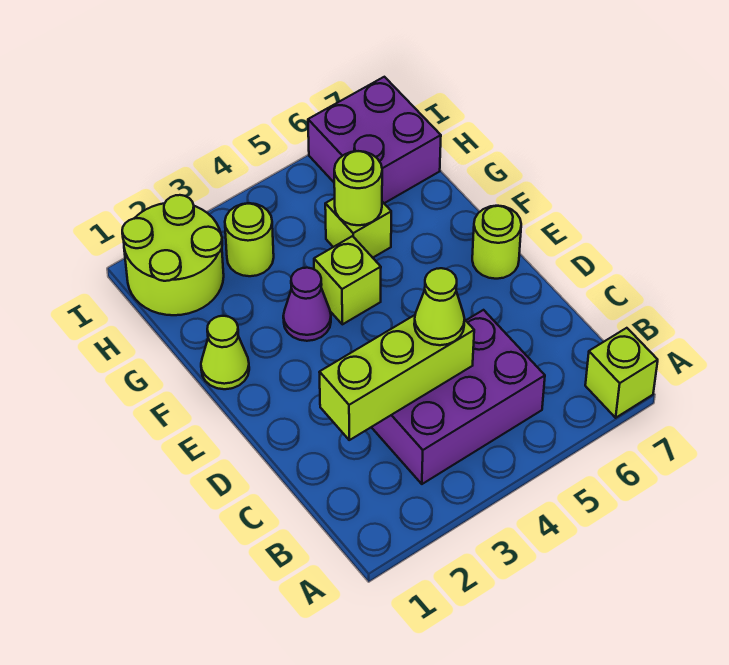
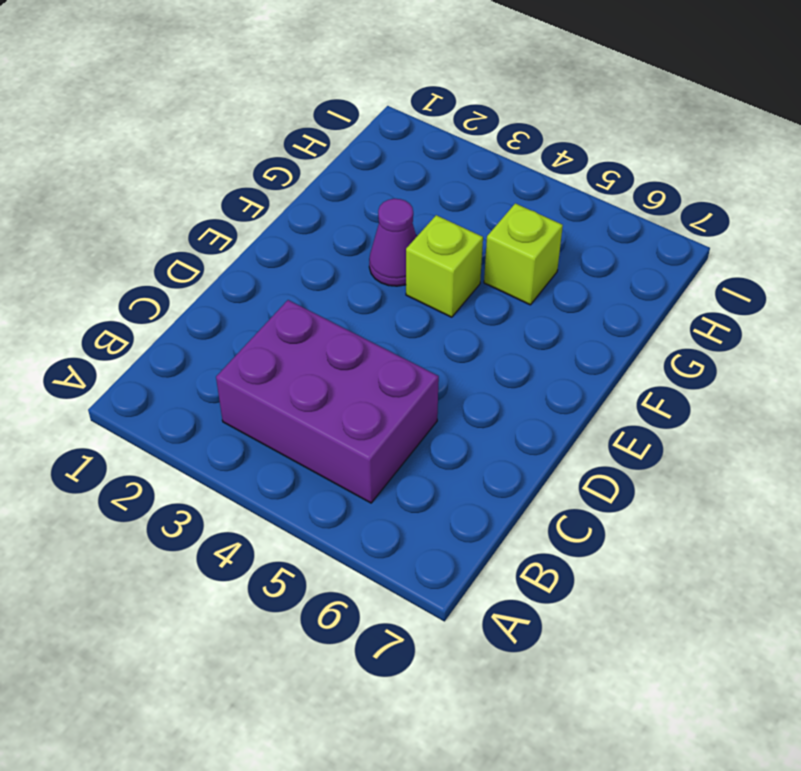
none -> lime brick A7 level 1
none -> lime round brick E7 level 1
none -> lime cone F1 level 1

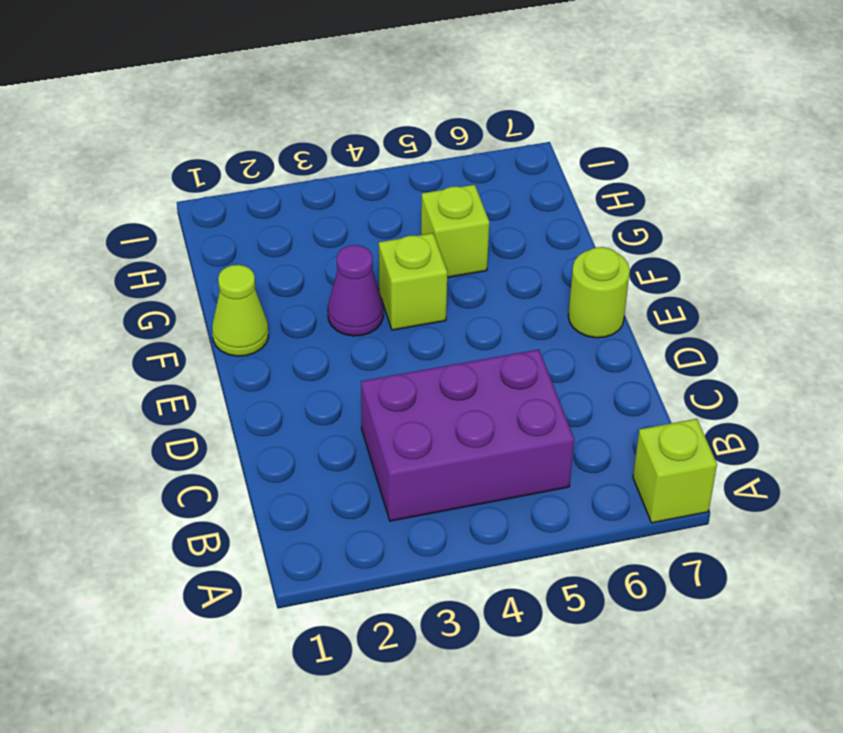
none -> lime round brick H1:I2 level 1
none -> lime round brick H3 level 1
none -> purple brick H6:I7 level 1

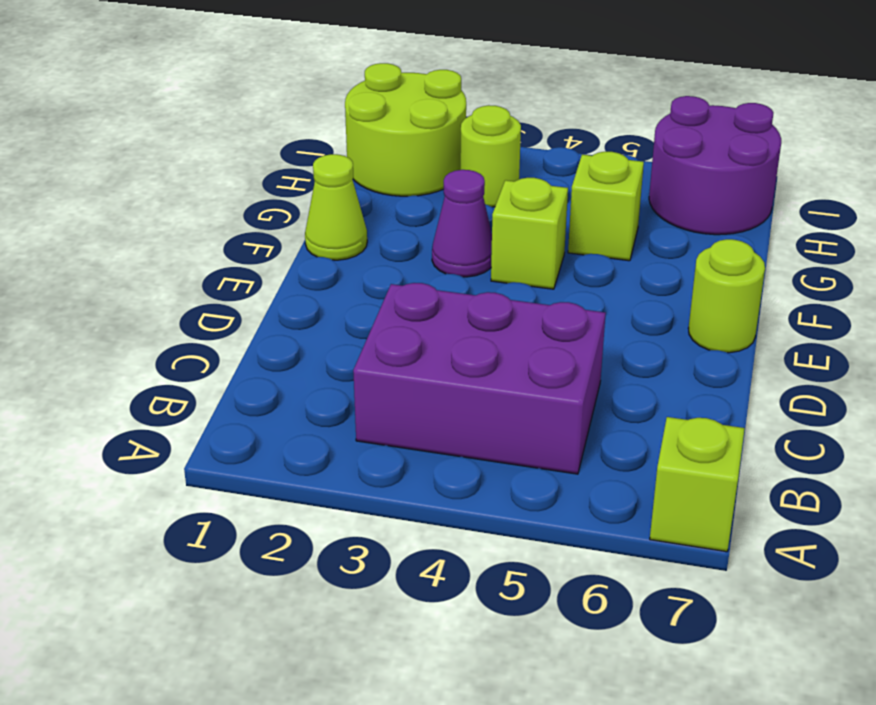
purple round brick H6:I7 level 1 -> purple brick H6:I7 level 1
none -> lime brick C2:C4 level 2
none -> lime round brick G5 level 2
none -> lime cone C4 level 3

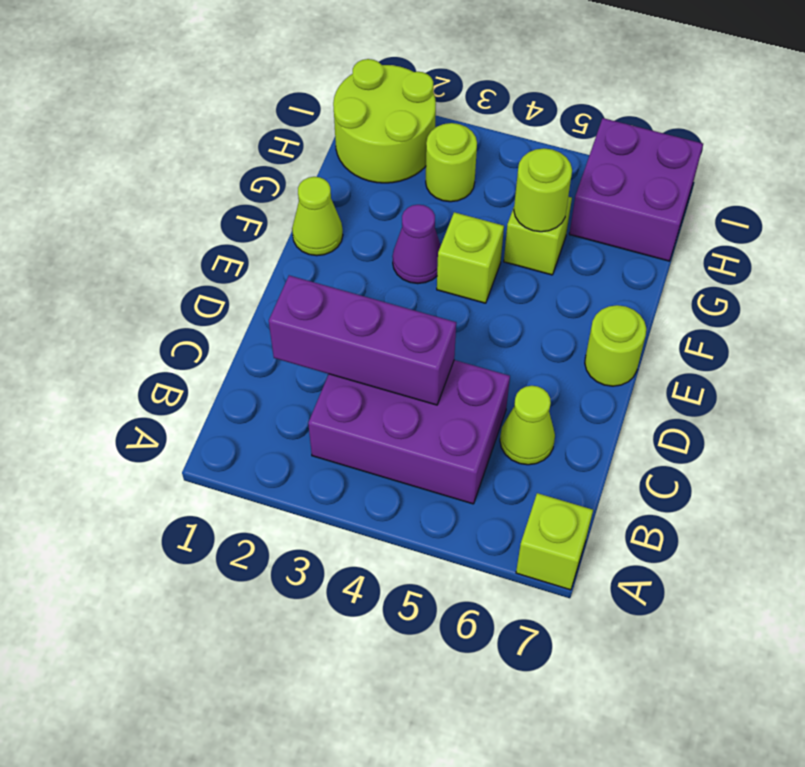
purple brick C2:C4 level 2 -> lime brick C2:C4 level 2
lime cone C6 level 1 -> lime cone C4 level 3

